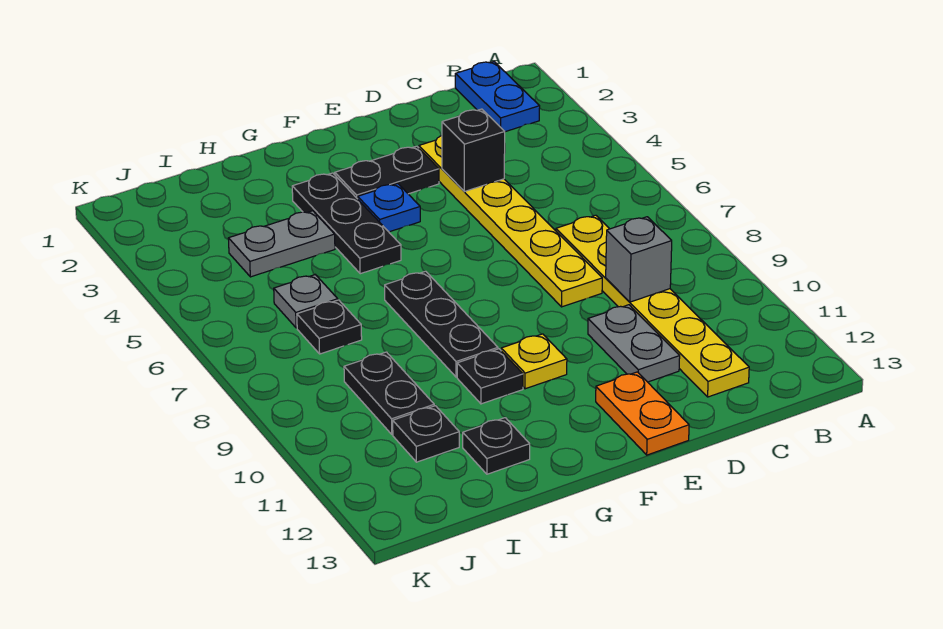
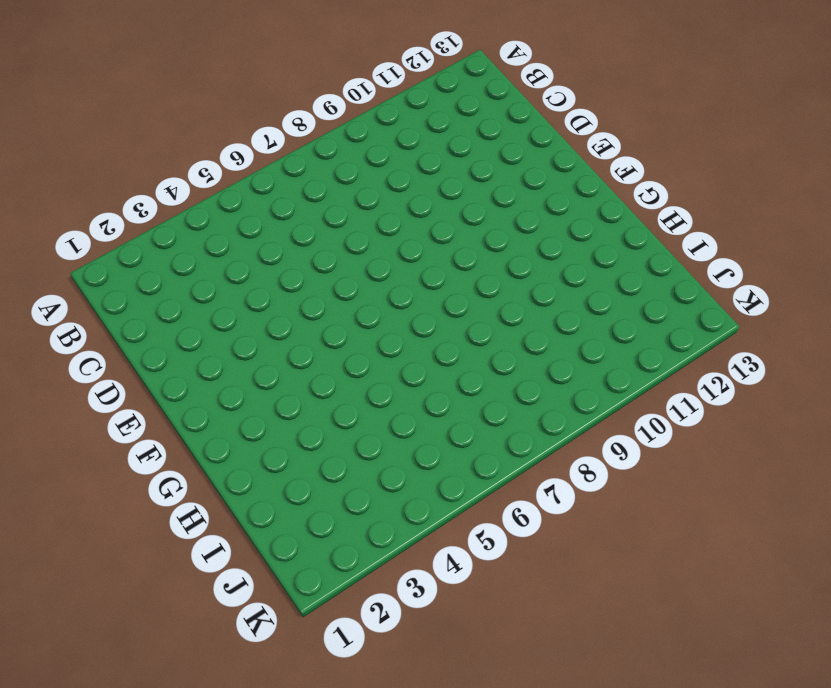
none -> blue plate B1:B2 level 1
none -> yellow plate C7:C12 level 1
none -> yellow plate D3:D8 level 1

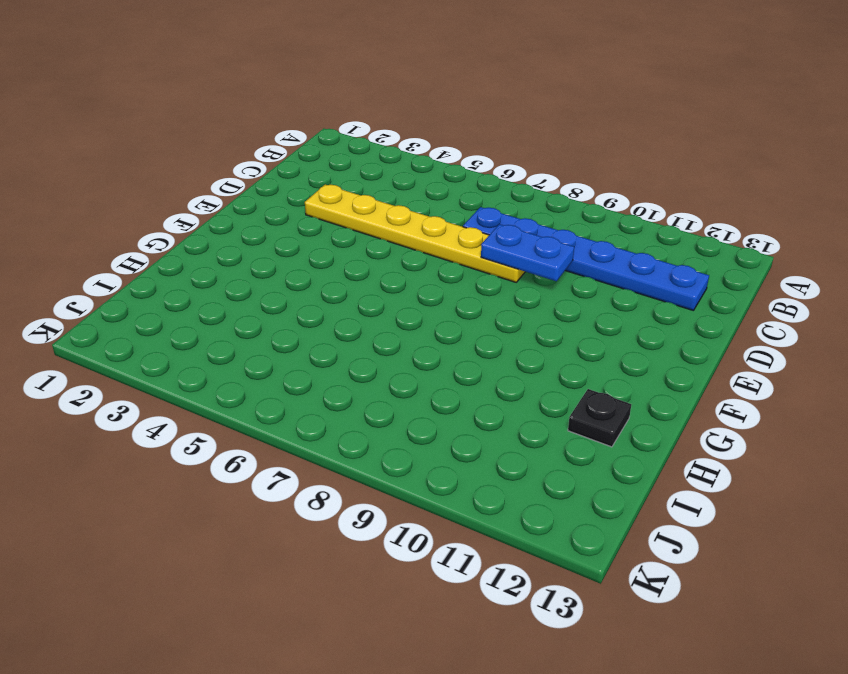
blue plate C7:C12 level 1 -> yellow plate C7:C12 level 1
blue plate D8:D9 level 2 -> blue plate B1:B2 level 1
none -> grey plate D10:D11 level 1
none -> black plate E3:F3 level 1
none -> orange plate E12:E13 level 1

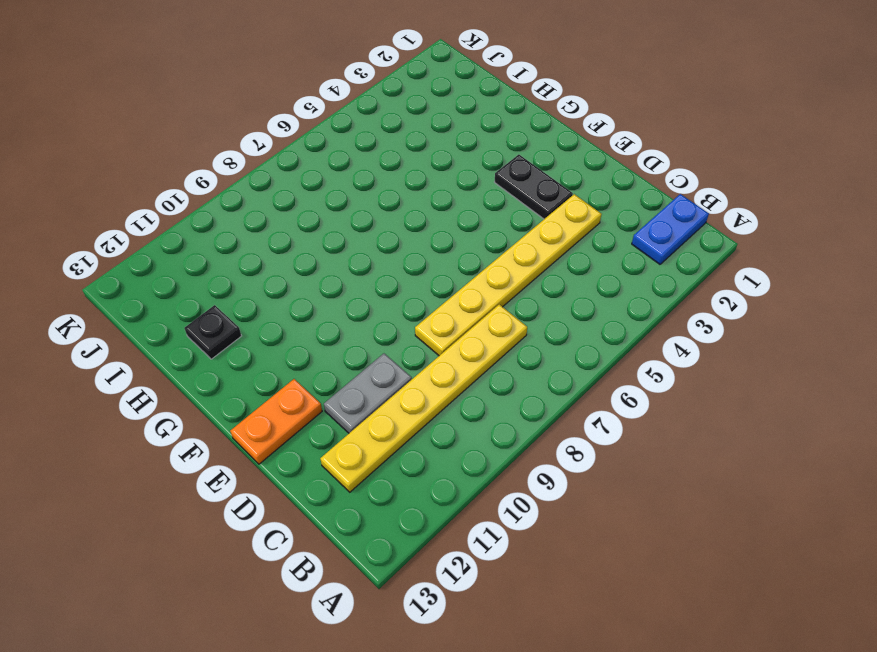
none -> blue plate F4 level 1
none -> yellow plate F10 level 1
none -> black plate G3:G5 level 1

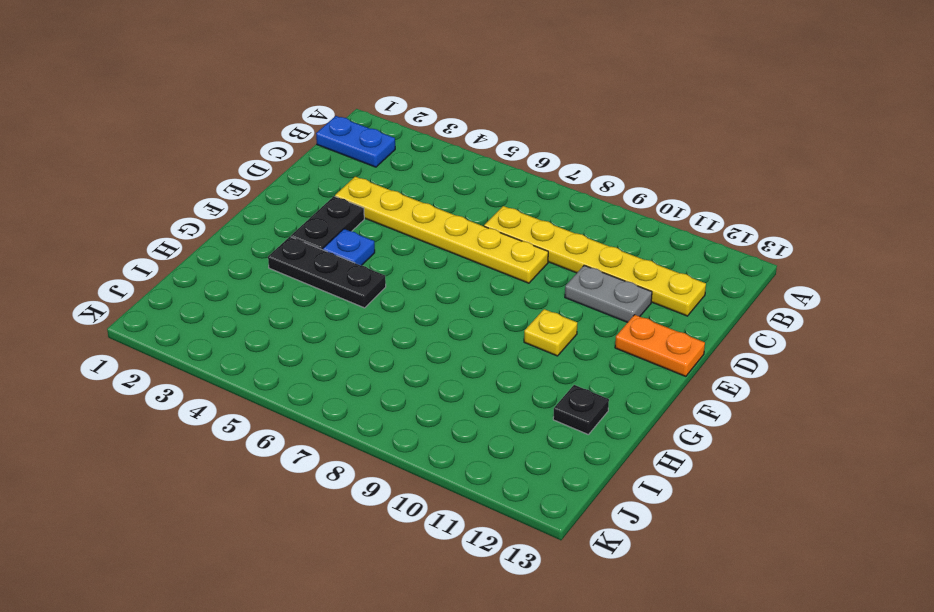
none -> black plate G7:G9 level 1
none -> black plate G10 level 1
none -> grey plate H4:I4 level 1

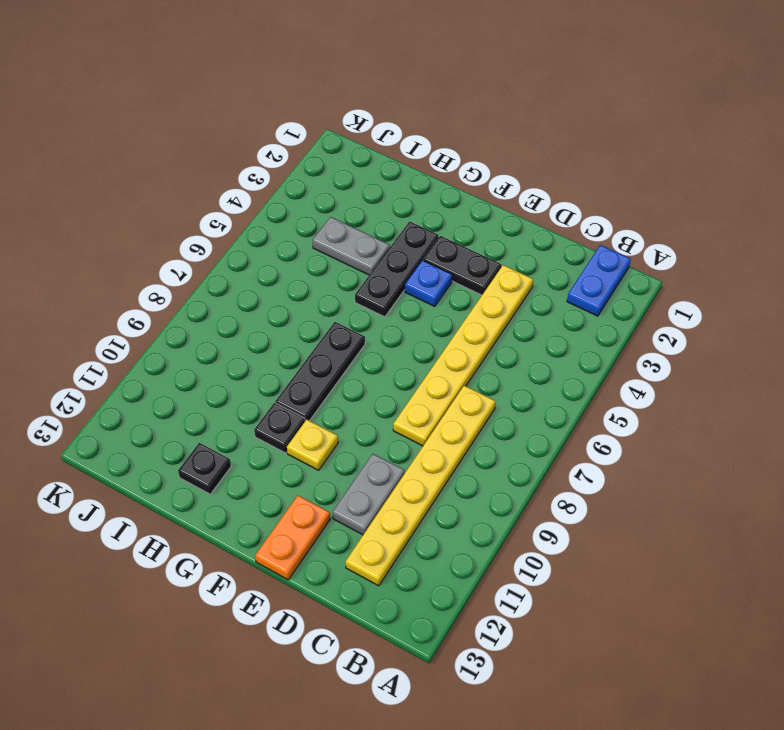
none -> grey plate I6 level 1
none -> black plate I7 level 1
none -> black plate I9:I10 level 1

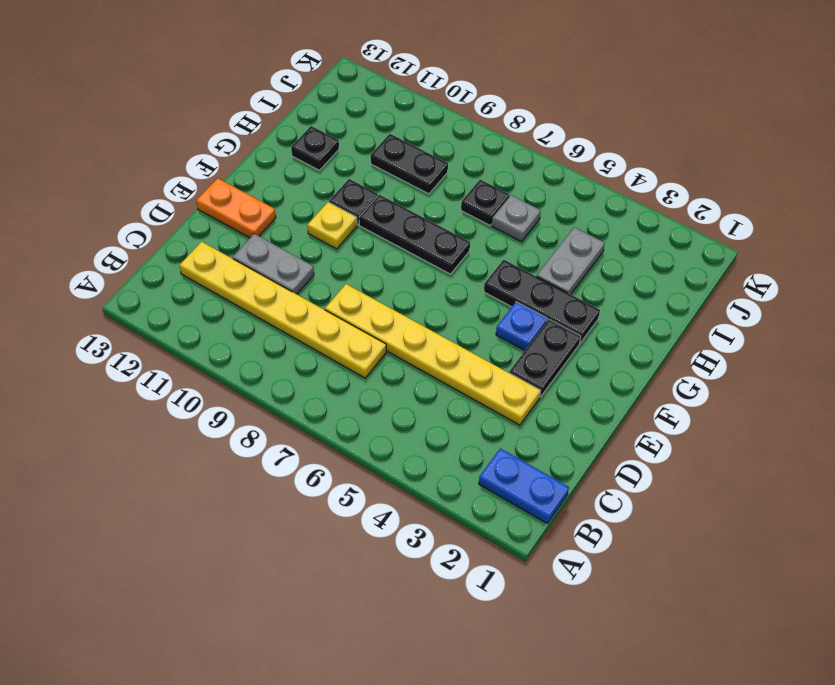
none -> black plate I11 level 1
none -> grey brick C9 level 2
none -> black brick D4 level 2

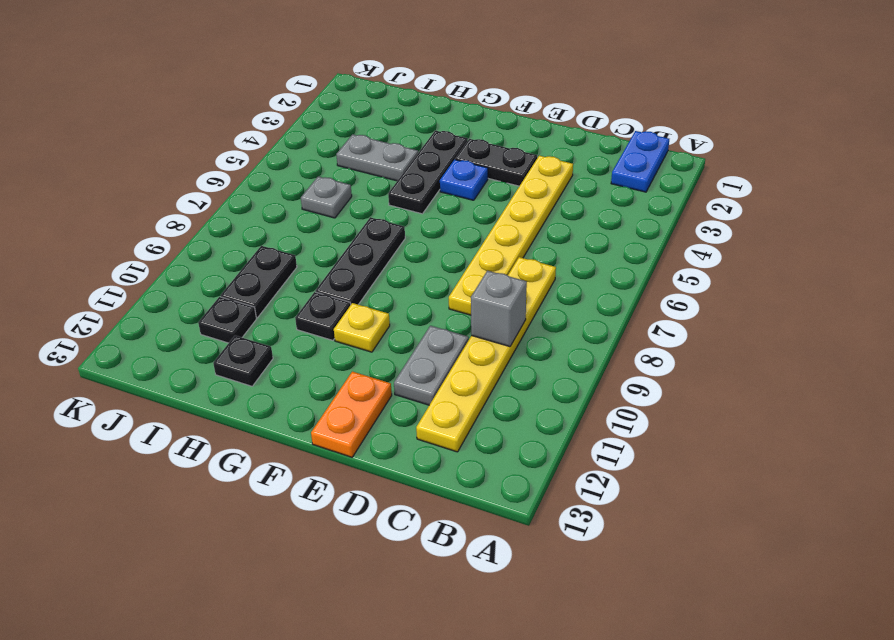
none -> black plate I7 level 1
none -> black brick D4 level 2

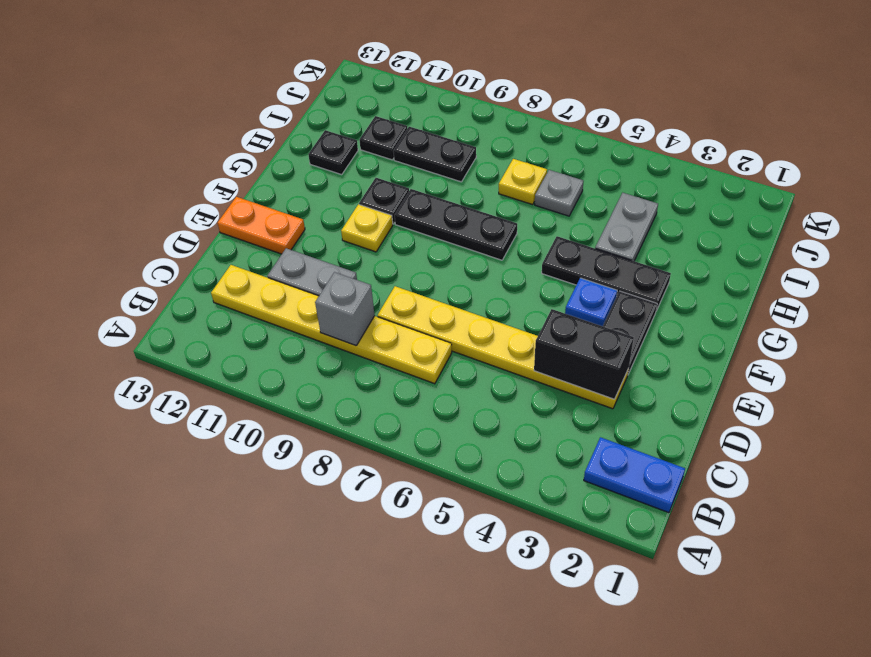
black brick D3:D4 level 2 -> black brick D4 level 2
yellow plate I7 level 1 -> black plate I7 level 1

